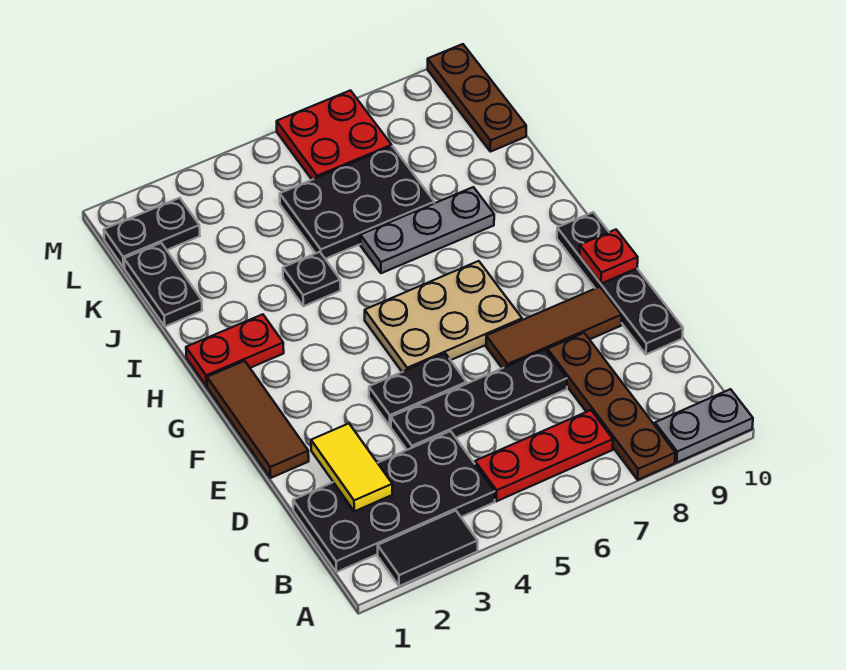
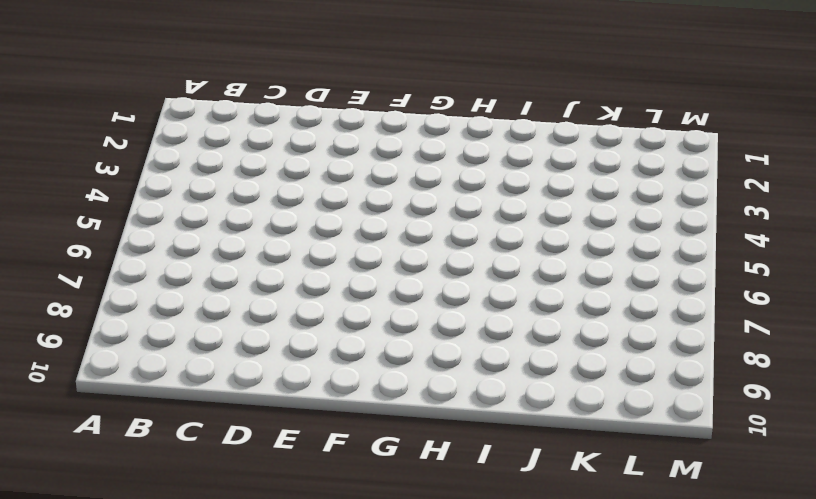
none -> black tile A2:A3 level 1
none -> brown plate A8:D8 level 1
none -> grey plate A9:A10 level 1

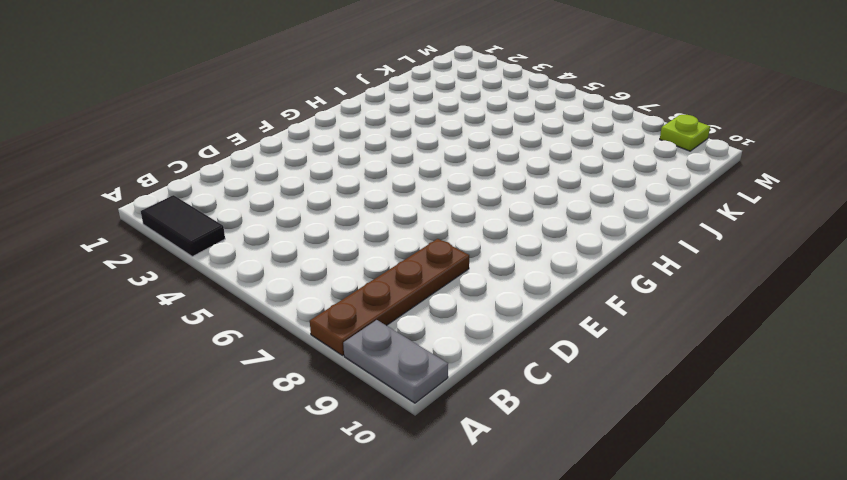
lime plate M9 level 1 -> none
none -> black plate B1:C4 level 1
none -> red plate B5:B7 level 1
none -> black plate D4:D7 level 1

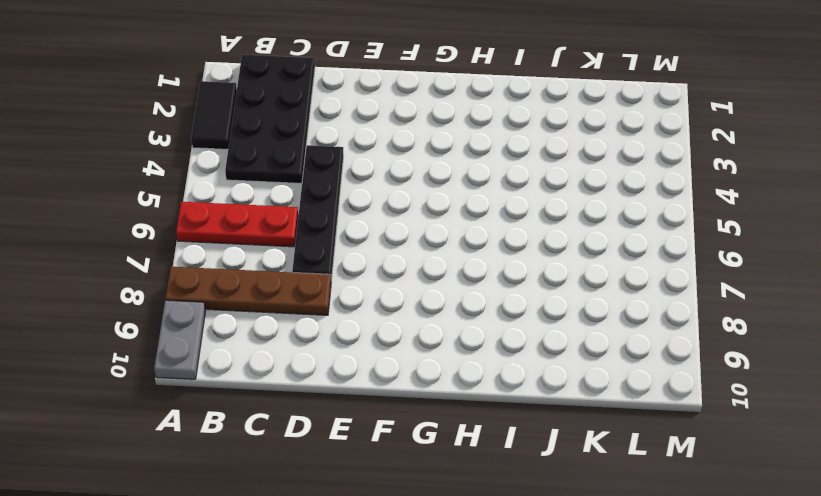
red plate A6:C6 level 1 -> red plate B5:B7 level 1
none -> black plate D10:G10 level 1
none -> brown tile E1:G1 level 1
none -> black plate E4:E5 level 1

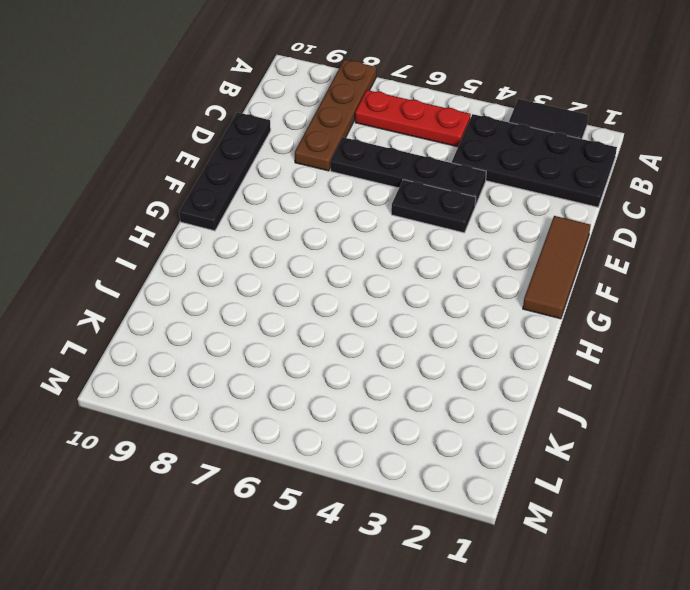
none -> grey plate A9:A10 level 1
none -> brown tile E7:E9 level 1
none -> tan plate F5:G7 level 1

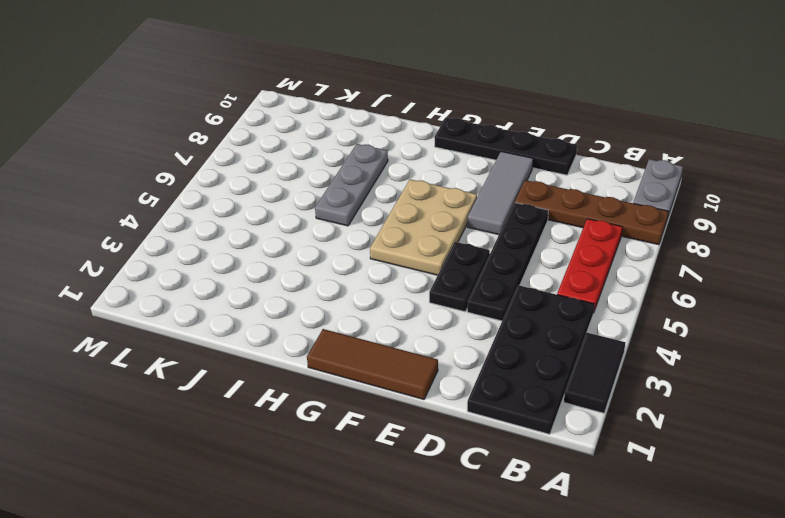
grey tile E7:E9 level 1 -> brown tile E7:E9 level 1
none -> red plate H1:H2 level 1
none -> black plate I4 level 1
none -> black plate J1:K1 level 1

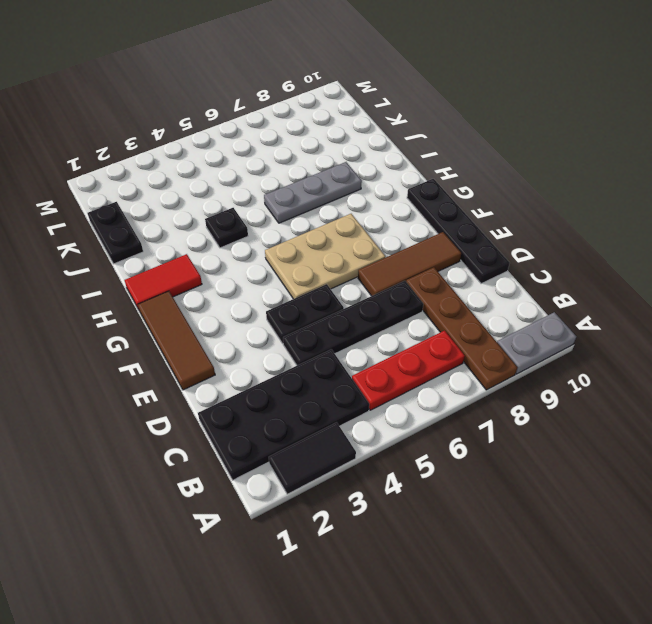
red tile H1:H2 level 1 -> red plate H1:H2 level 1
none -> black plate J5:K7 level 1
none -> brown plate K10:M10 level 1
none -> black plate L1:L2 level 1

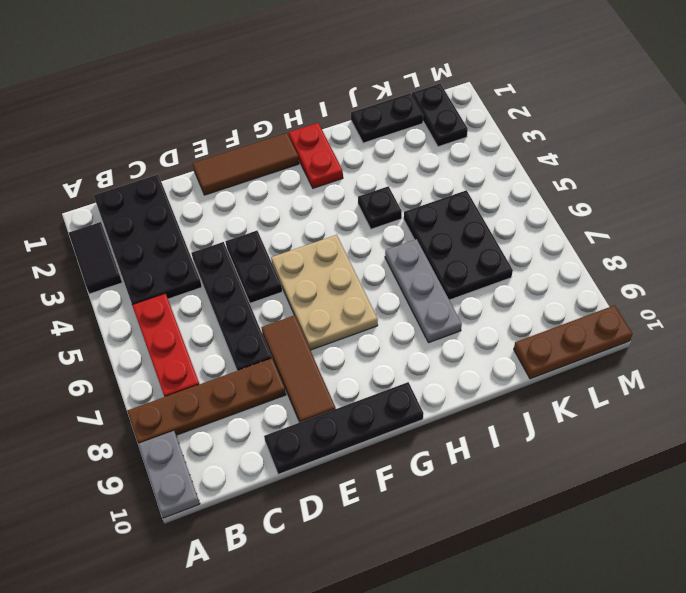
none -> red plate L6:M7 level 1
none -> yellow tile C2:D2 level 2
none -> red plate F10 level 2

